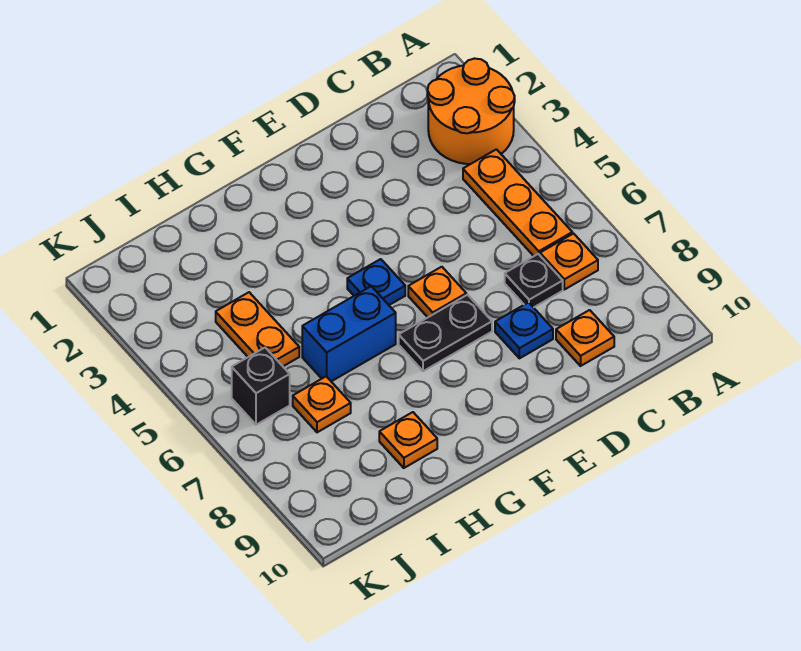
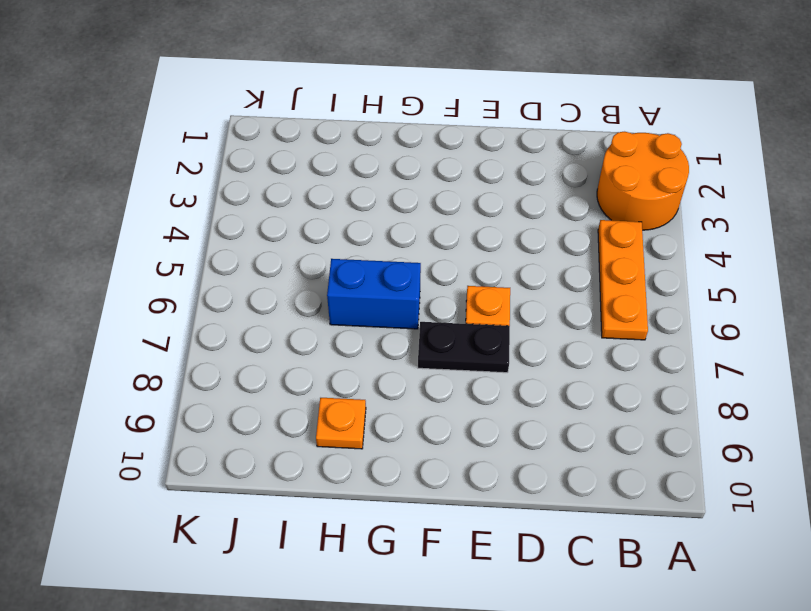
none -> orange plate B7 level 1
none -> black plate C7 level 1
none -> orange plate C9 level 1

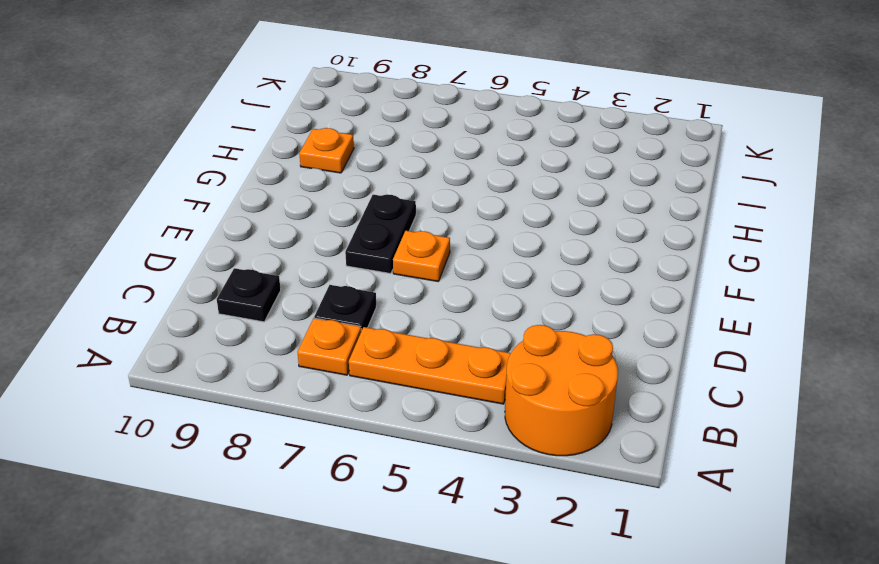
black plate C9 level 1 -> orange plate C9 level 1
none -> blue plate D8 level 1
none -> blue plate F5 level 1
none -> blue brick G6:H6 level 1

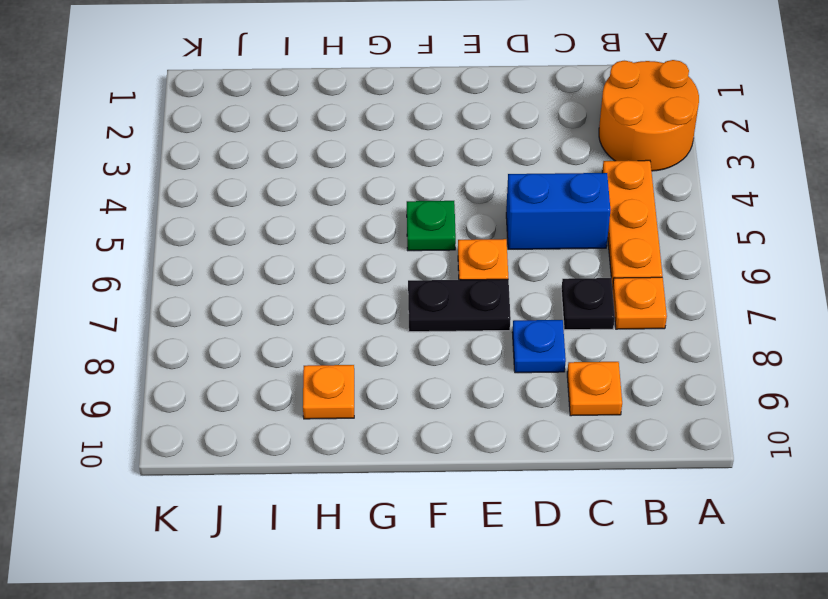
blue brick C5:D5 level 1 -> blue brick G6:H6 level 1
green plate F5 level 1 -> blue plate F5 level 1
none -> orange plate I4:I5 level 1
none -> orange plate I7 level 1
none -> black brick J6 level 1

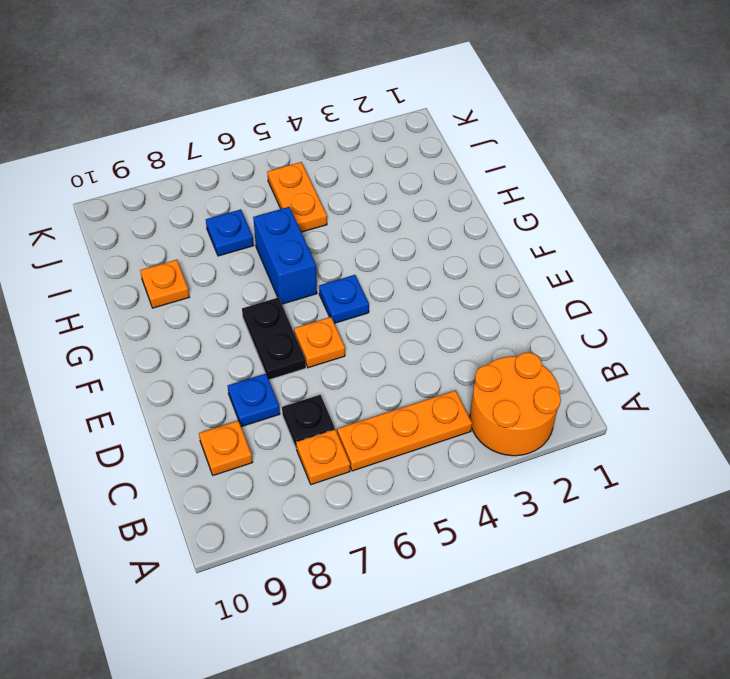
orange plate I5:J5 level 1 -> orange plate I4:I5 level 1
blue plate I7 level 1 -> orange plate I7 level 1
none -> black brick J6 level 1

